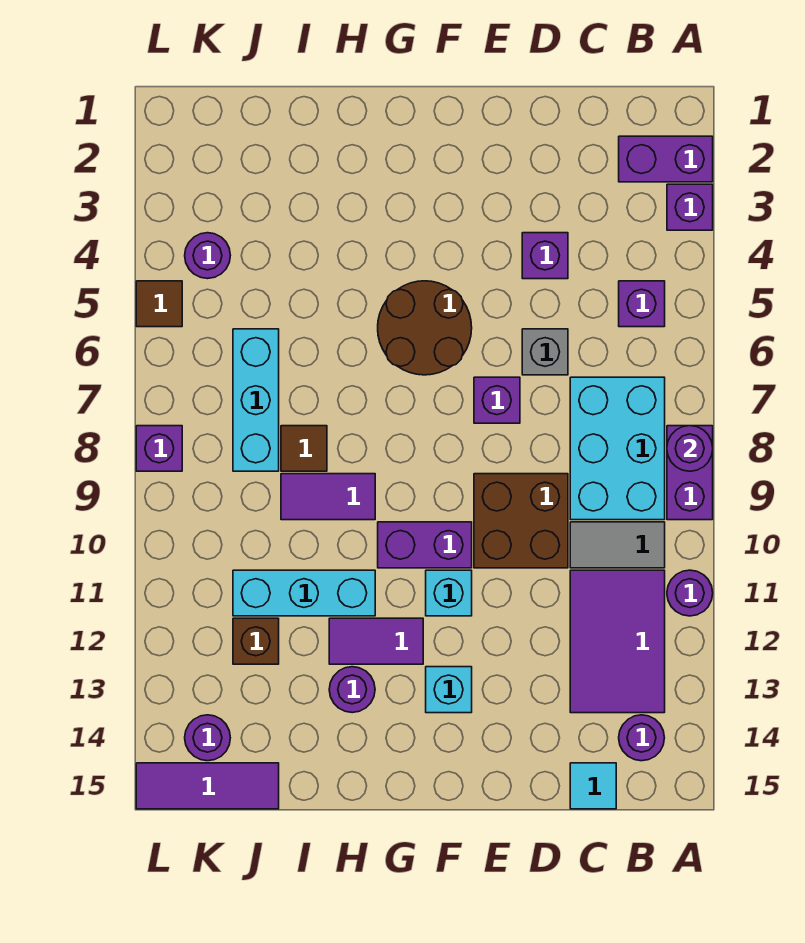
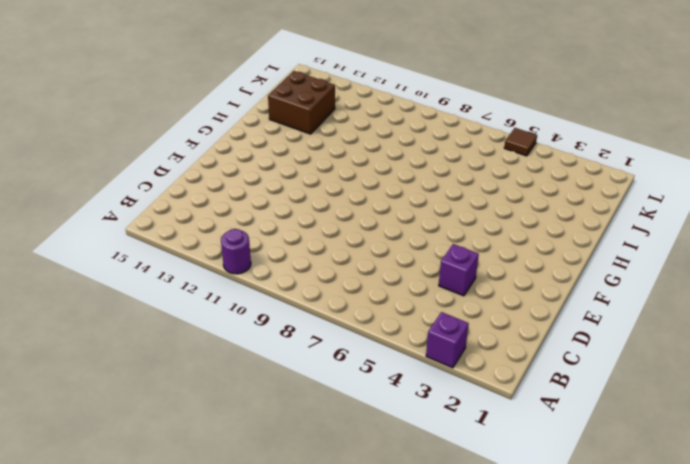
brown brick I13:J14 level 1 -> brown brick D9:E10 level 1
none -> purple brick A2:B2 level 1
none -> purple brick A8:A9 level 1
none -> purple brick B5 level 1
none -> cyan brick B7:C9 level 1

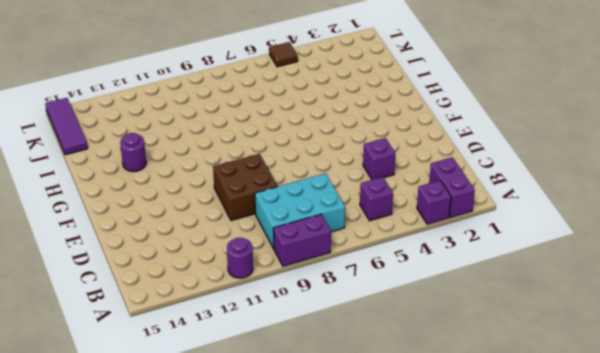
none -> grey tile B10:C10 level 1
none -> purple tile B11:C13 level 1
none -> purple round brick B14 level 1
none -> cyan tile C15 level 1

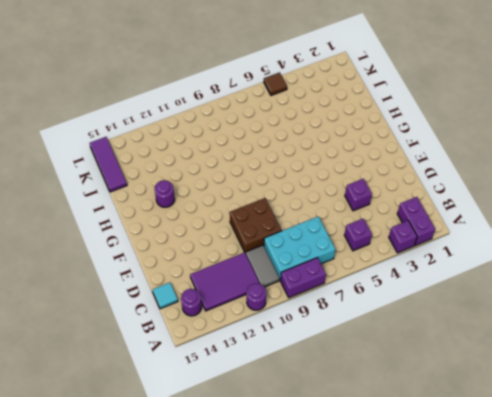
none -> grey brick D6 level 1
none -> purple brick E7 level 1
none -> brown round brick F5:G6 level 1
none -> purple brick F10:G10 level 1

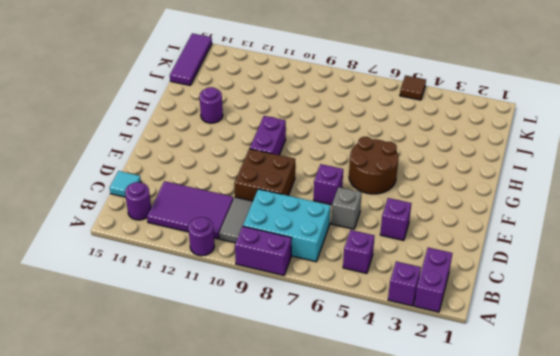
none -> cyan brick F11 level 1
none -> cyan brick F13 level 1
none -> purple tile G12:H12 level 1
none -> purple tile H9:I9 level 1

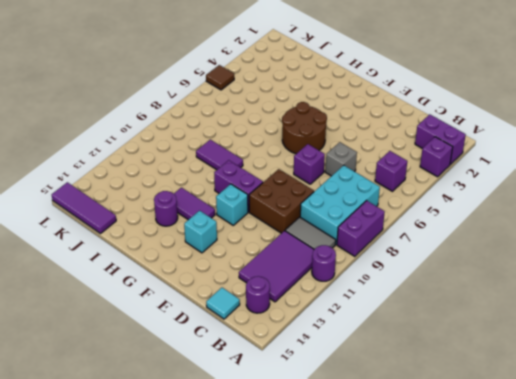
none -> purple brick D4 level 1
none -> cyan brick H11:J11 level 1
none -> brown tile I8 level 1
none -> cyan brick J6:J8 level 1

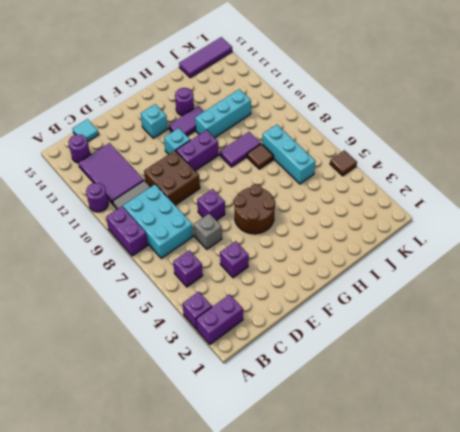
none -> brown brick J12 level 1
none -> purple round brick K4 level 1
none -> purple round brick K14 level 1
none -> purple brick L8 level 1

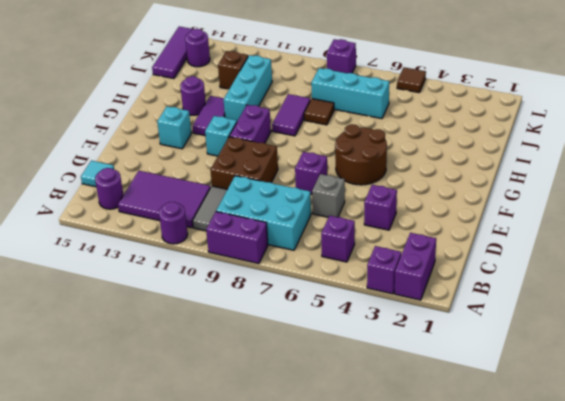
none -> purple round brick K4 level 1
none -> purple round brick A8 level 2

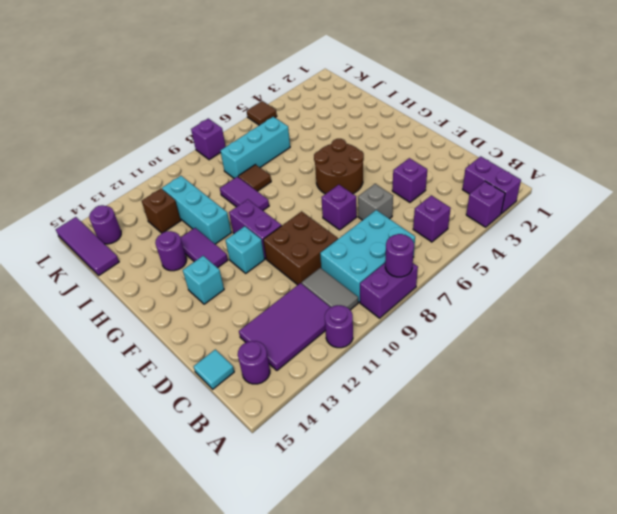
none -> purple round brick K4 level 1

